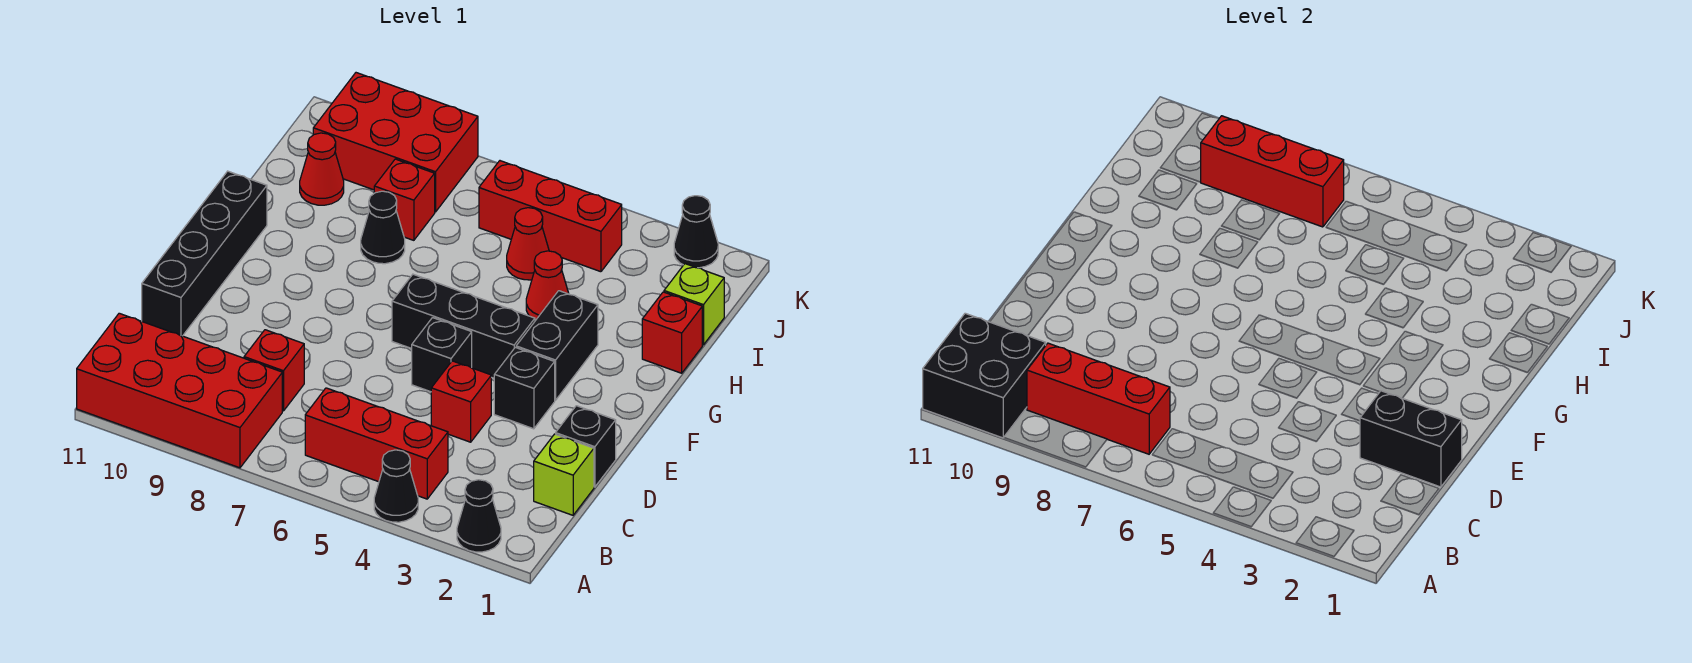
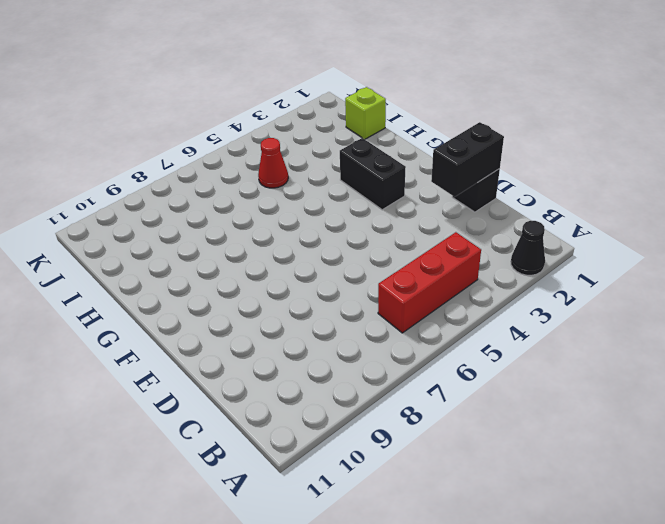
none -> black cone A4 level 1
none -> red brick A8:B11 level 1
none -> lime brick C1 level 1

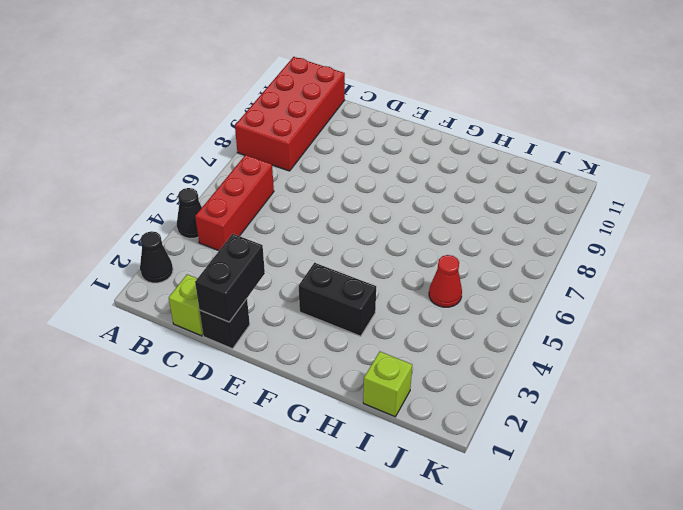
none -> red brick C8 level 1
none -> red brick D4 level 1
none -> black brick D11:G11 level 1

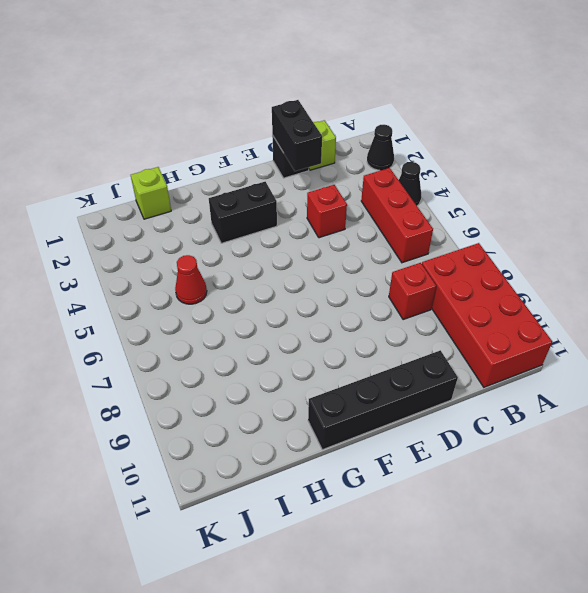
none -> black brick E3 level 1
none -> black brick E5 level 1
none -> black brick F4:F6 level 1

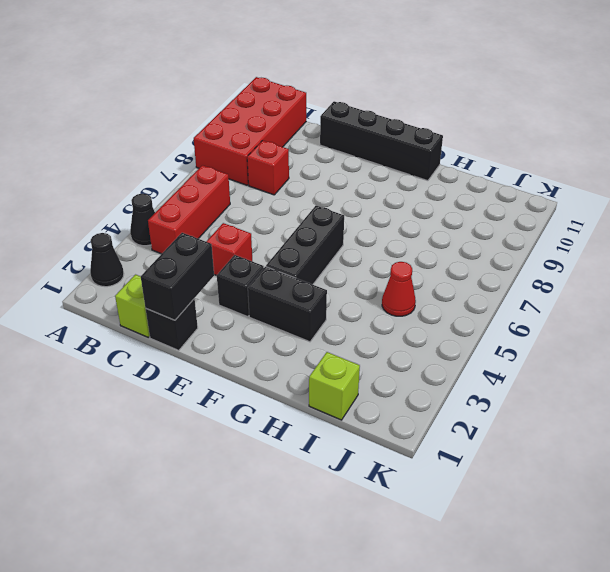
none -> black brick E5 level 1
none -> red brick H1 level 1
none -> red cone H4 level 1

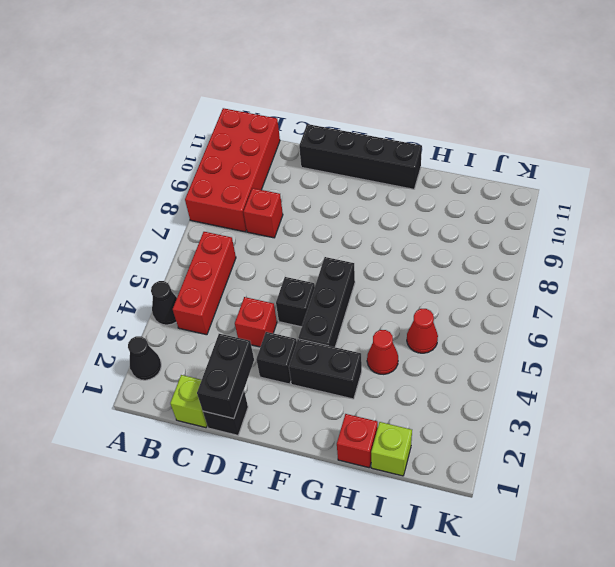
none -> black cone H8 level 1
none -> red brick I8 level 1
none -> red cone I10 level 1

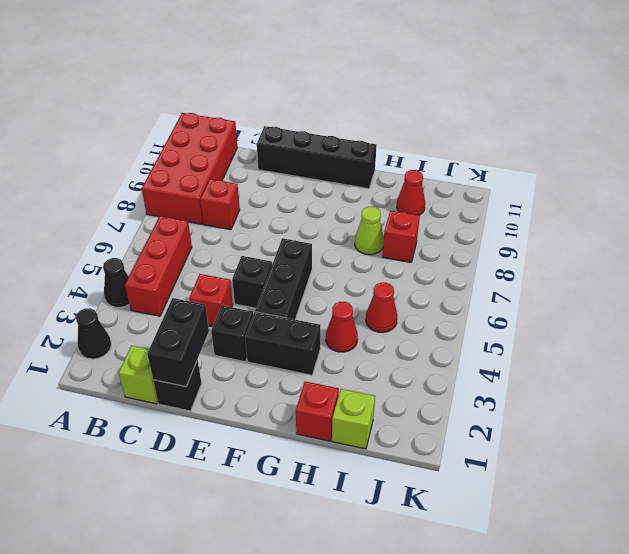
lime cone H8 level 1 -> black cone H8 level 1
none -> red brick J4:J6 level 1
none -> red brick J8:K10 level 1
none -> black cone K2 level 1

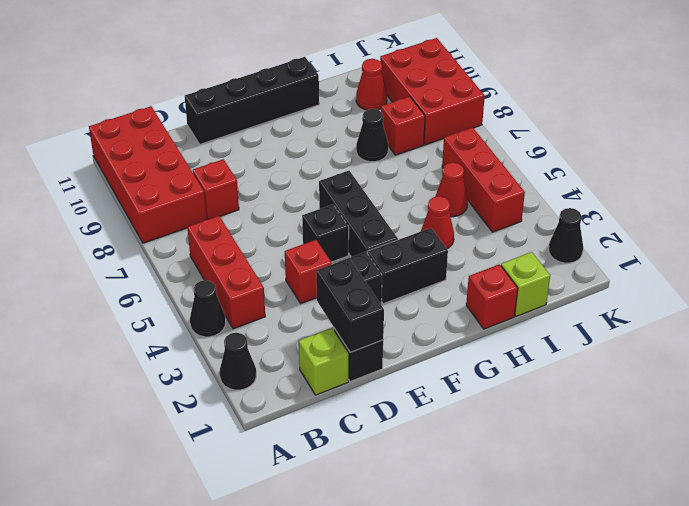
none -> black brick A10:B11 level 2
none -> red brick B7:B9 level 2
none -> red brick J7:J9 level 2

